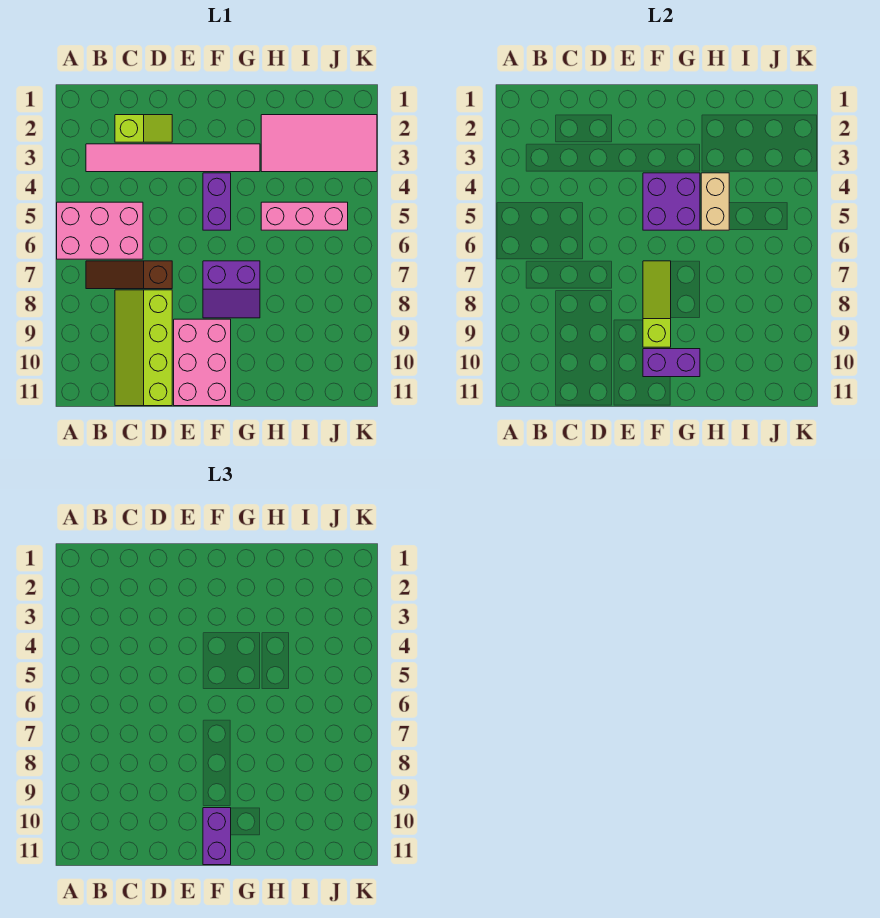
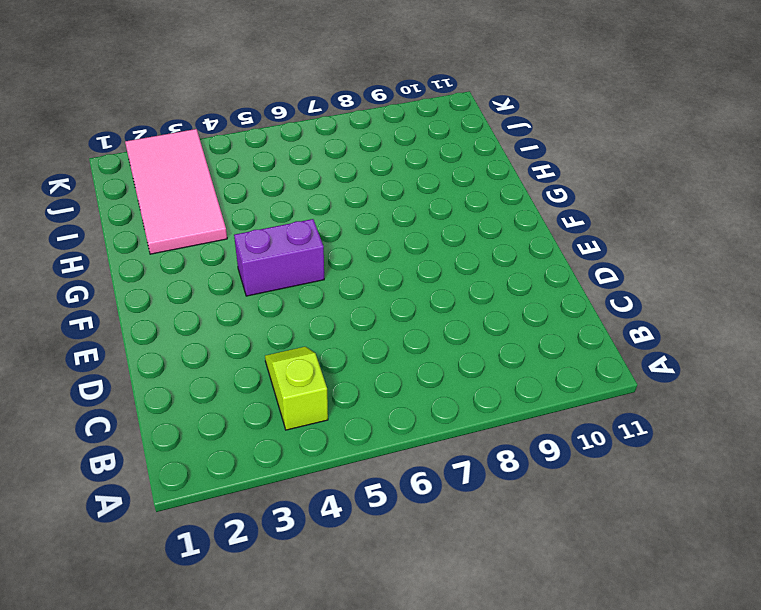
lime slope B4:C4 level 1 top B -> lime slope C2:D2 level 1 top C
none -> pink brick A5:C6 level 1
none -> pink tile B3:G3 level 1
none -> brown slope B7:D7 level 1 top D

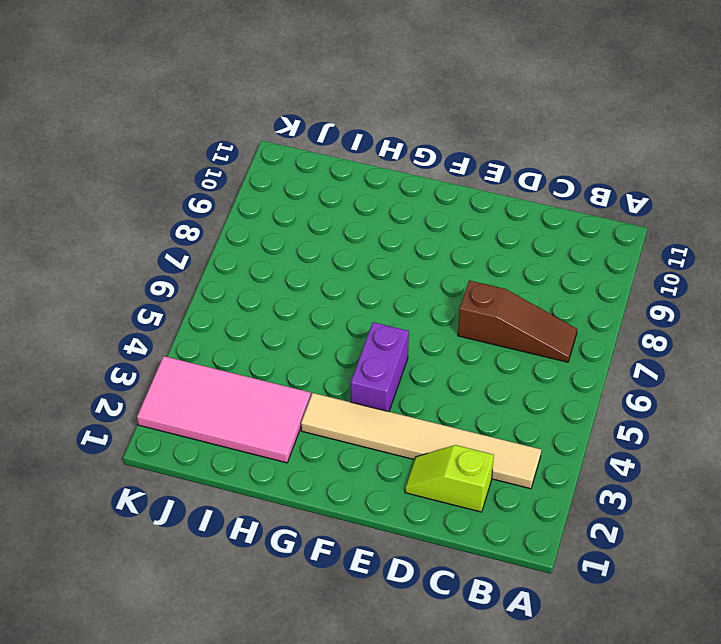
tan tile B3:G3 level 1 -> pink tile B3:G3 level 1
none -> pink brick A5:C6 level 1
none -> lime slope C8:D11 level 1 top D
none -> pink brick E9:F11 level 1

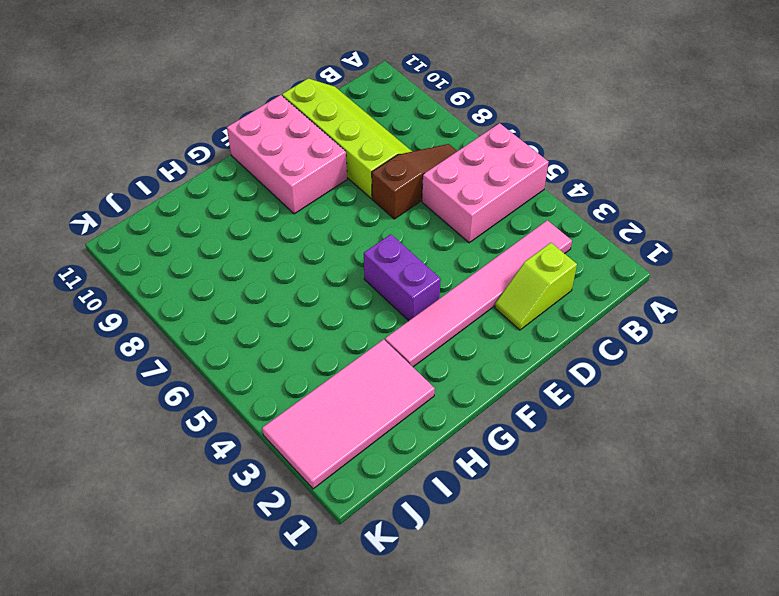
none -> purple slope F7:G8 level 1 top 7
none -> pink brick H5:J5 level 1
none -> purple brick F4:G5 level 2

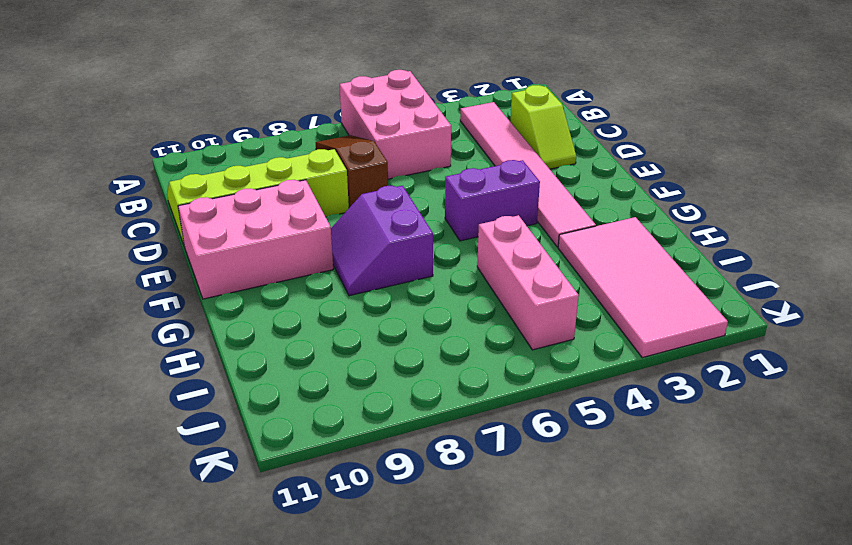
none -> purple brick F4:G5 level 2
none -> lime slope F7:F9 level 2 top 9
none -> purple brick F10:G10 level 2

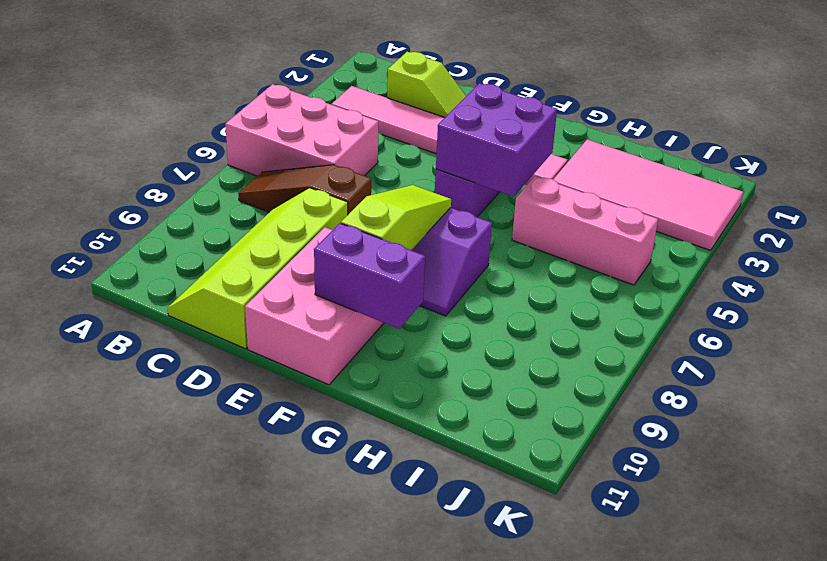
none -> tan brick H4:H5 level 2
none -> purple brick F10:F11 level 3

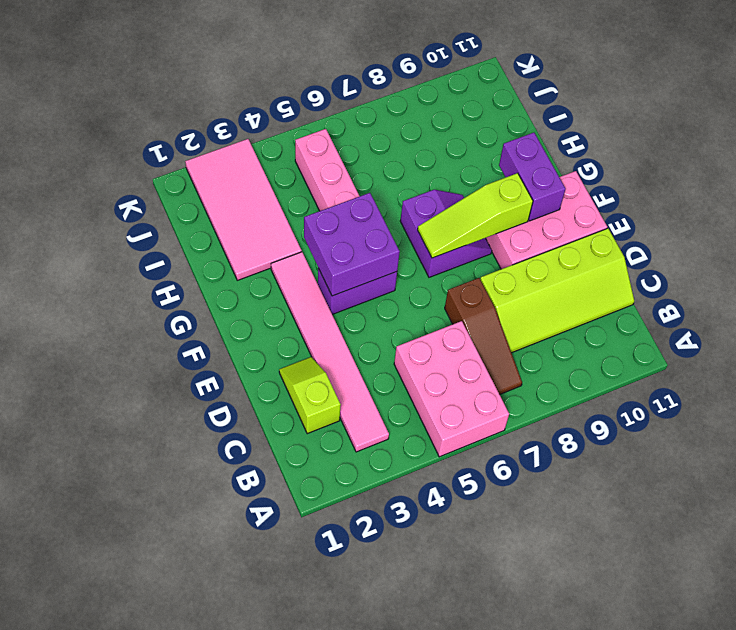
none -> tan brick H4:H5 level 2
none -> purple brick F10:F11 level 3

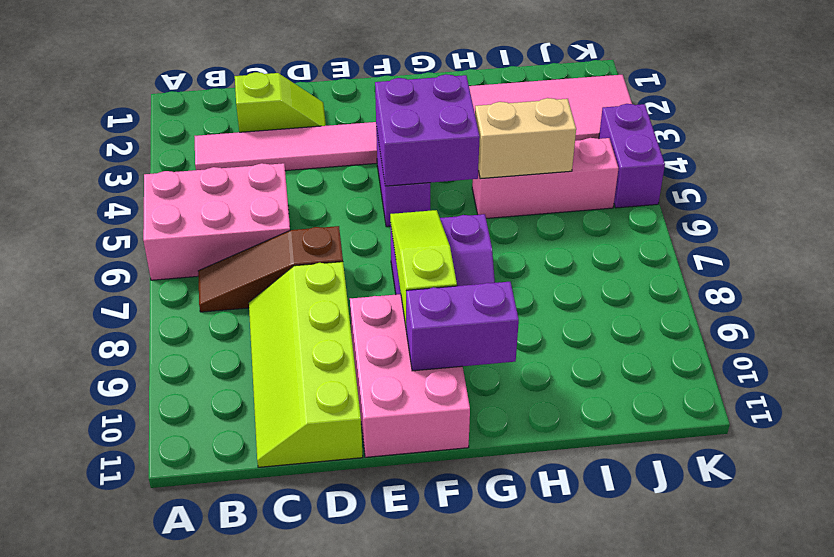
tan brick H5:I5 level 2 -> tan brick H4:H5 level 2
purple brick K4:K5 level 1 -> purple brick F10:F11 level 3

